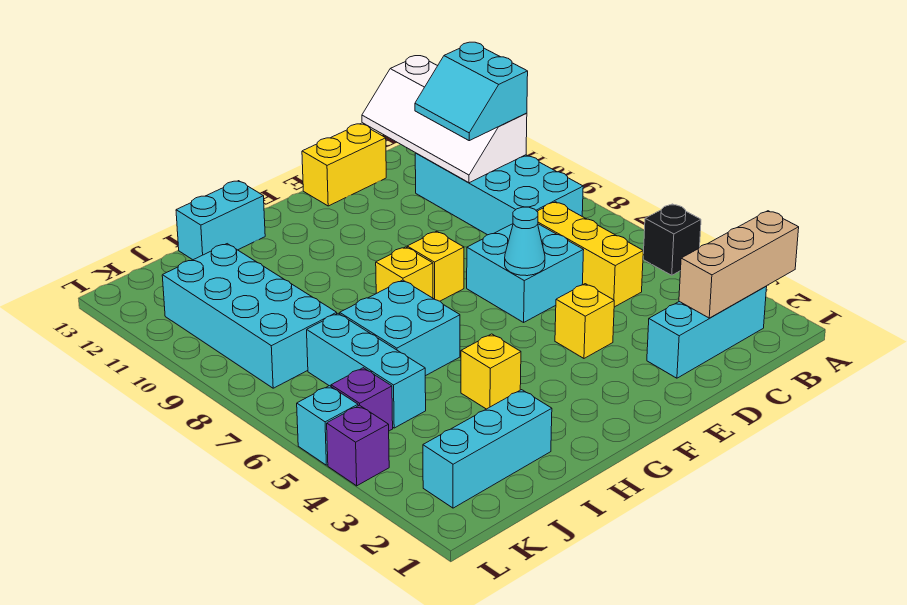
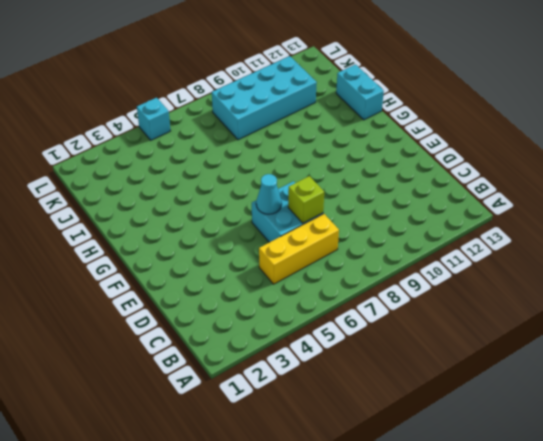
lime brick D7 level 2 -> none
none -> black brick A5 level 1
none -> cyan brick B2:D2 level 1
none -> cyan brick B8:C11 level 1

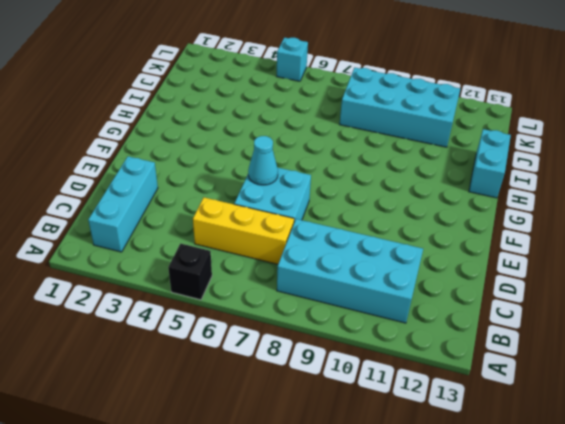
none -> yellow brick D13:E13 level 1
none -> yellow brick E4 level 1
none -> yellow brick F8 level 1

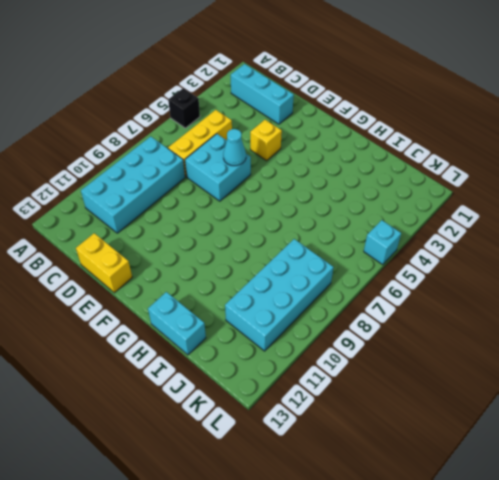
none -> yellow brick F8 level 1
none -> yellow brick G8 level 1
none -> yellow brick H4 level 1

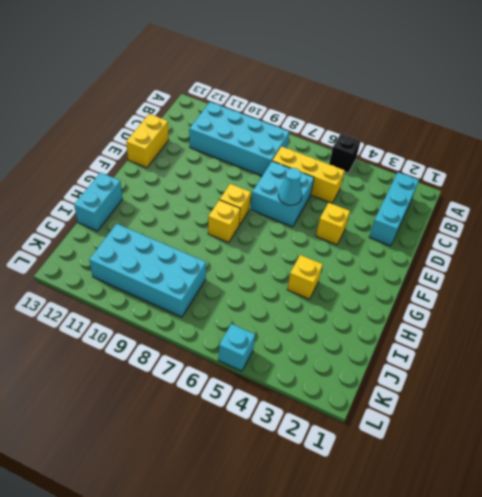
none -> cyan brick H6:I7 level 1
none -> cyan brick I2:K2 level 1
none -> cyan brick J5:J7 level 1

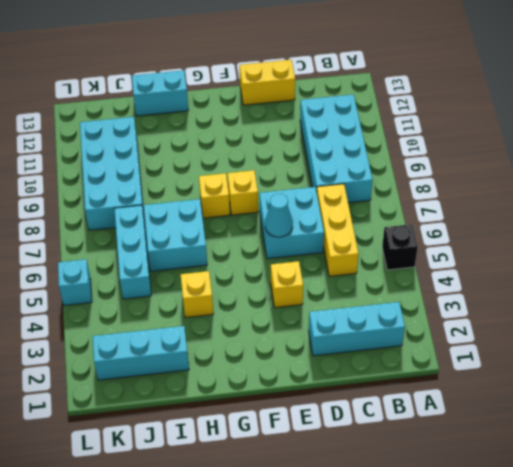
none -> purple brick K5 level 1
none -> purple brick L4 level 1
none -> tan brick A2:C2 level 2

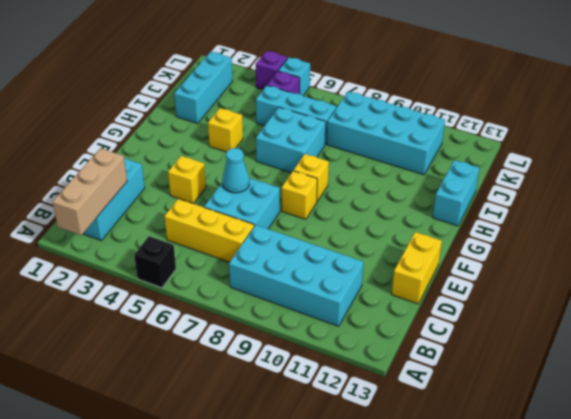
none -> white slope B10:C13 level 2 top B
none -> cyan slope B10:C11 level 3 top B

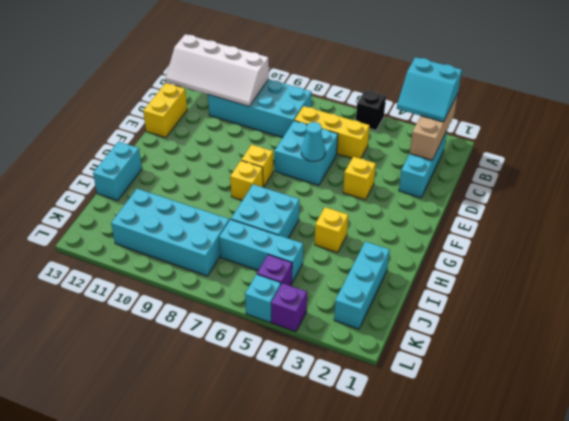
cyan slope A2:B3 level 3 top A -> cyan slope B10:C11 level 3 top B

